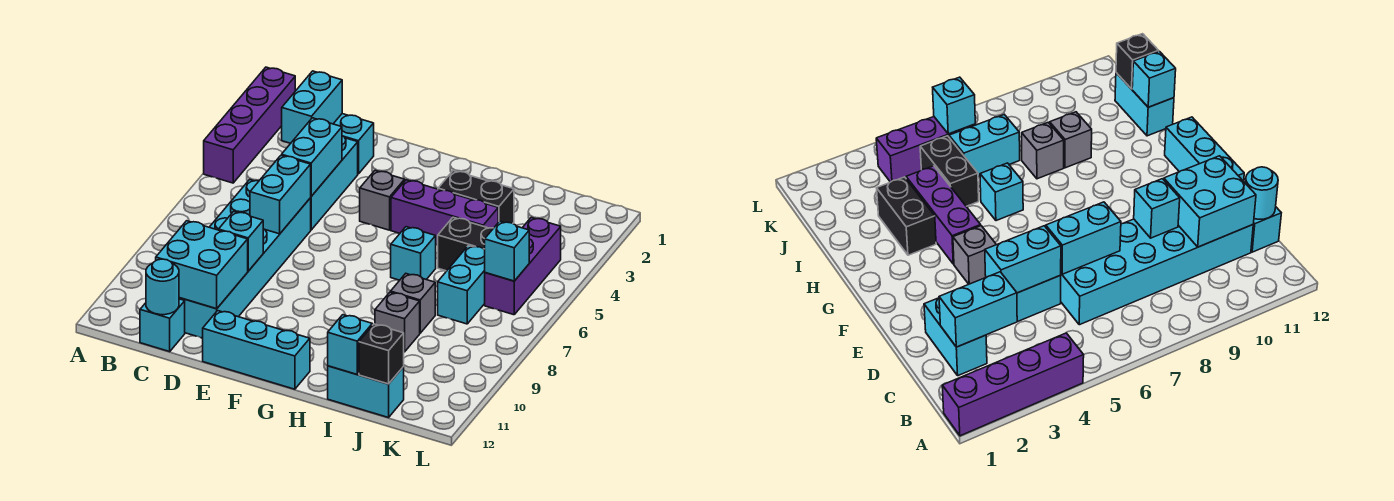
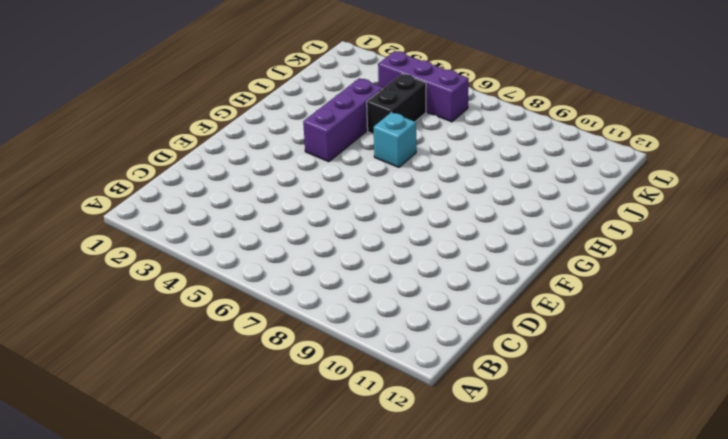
none -> purple brick A1:A4 level 1
none -> cyan brick C2:D2 level 1
none -> cyan brick C6:D11 level 1

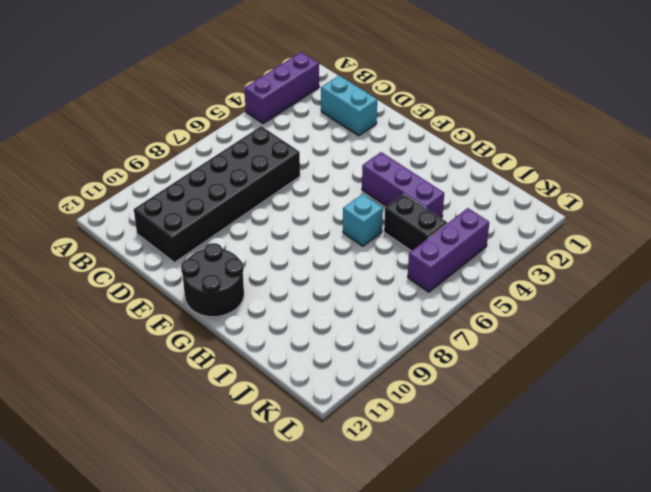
purple brick A2:A4 level 1 -> purple brick A1:A4 level 1
black brick C6:D11 level 1 -> cyan brick C6:D11 level 1
black round brick F11:G12 level 1 -> cyan brick E12:G12 level 1
none -> cyan brick C12 level 1
none -> cyan brick D3:D5 level 1
none -> grey brick F4 level 1

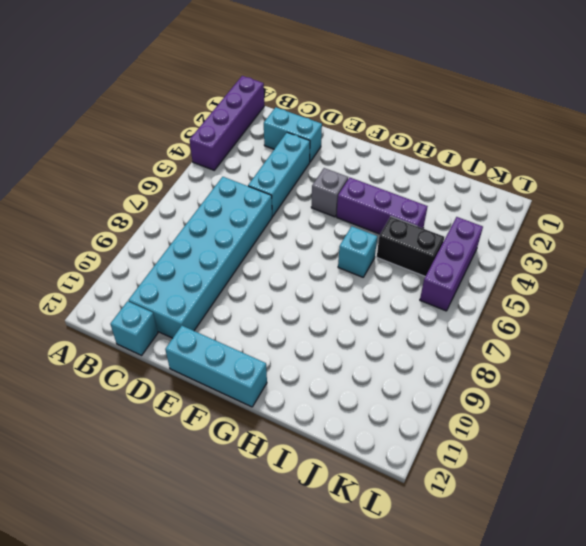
none -> black brick H3:I3 level 1
none -> grey brick I8 level 1
none -> grey brick I9 level 1

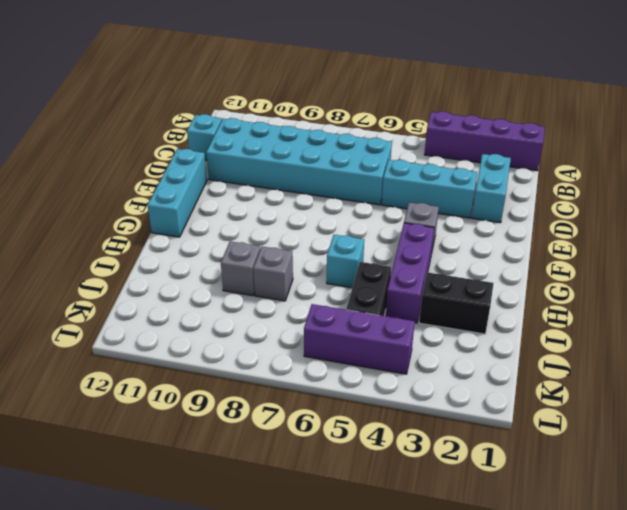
black brick I2:I3 level 1 -> black brick H3:I3 level 1
none -> cyan brick I12:J12 level 1
none -> cyan brick J6:J7 level 1
none -> cyan brick C2:C3 level 2

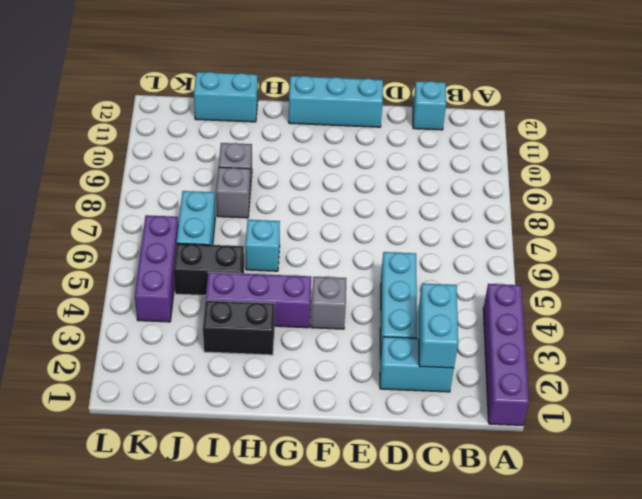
none -> cyan brick C6:D11 level 1
none -> cyan brick C10:D11 level 2
none -> cyan round brick C12 level 2

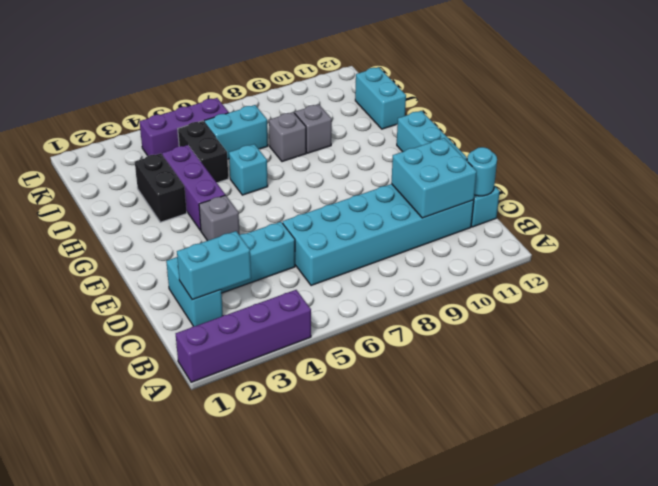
none -> cyan brick D4:D5 level 2
none -> cyan brick D6:D7 level 2
none -> cyan brick D9 level 2

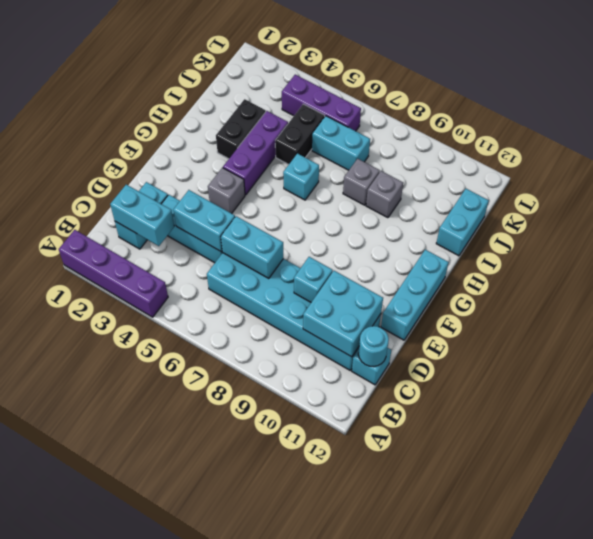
none -> cyan brick I12 level 2
none -> black brick J12 level 2
none -> cyan brick K6 level 2

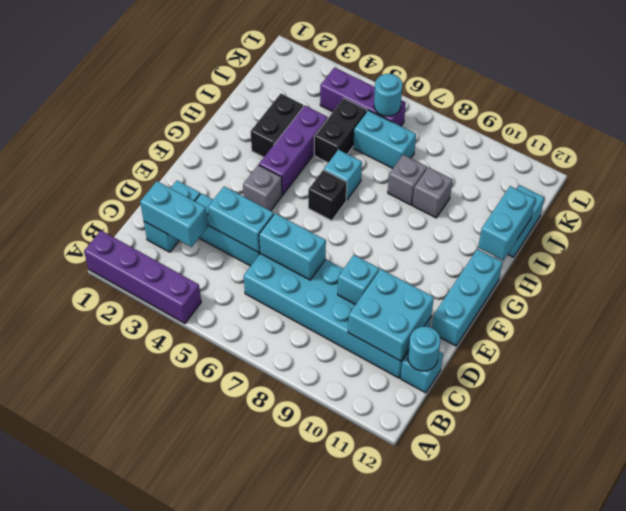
black brick G6 level 1 -> black brick J12 level 2
cyan brick H12:I12 level 2 -> cyan brick I12 level 2
cyan round brick K6 level 2 -> cyan brick K6 level 2

